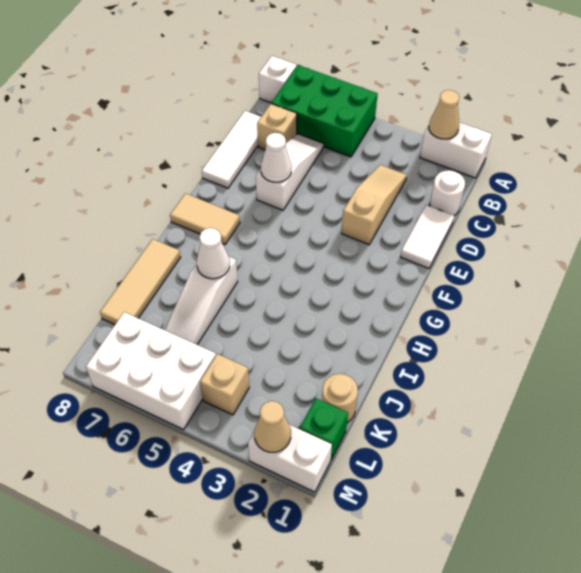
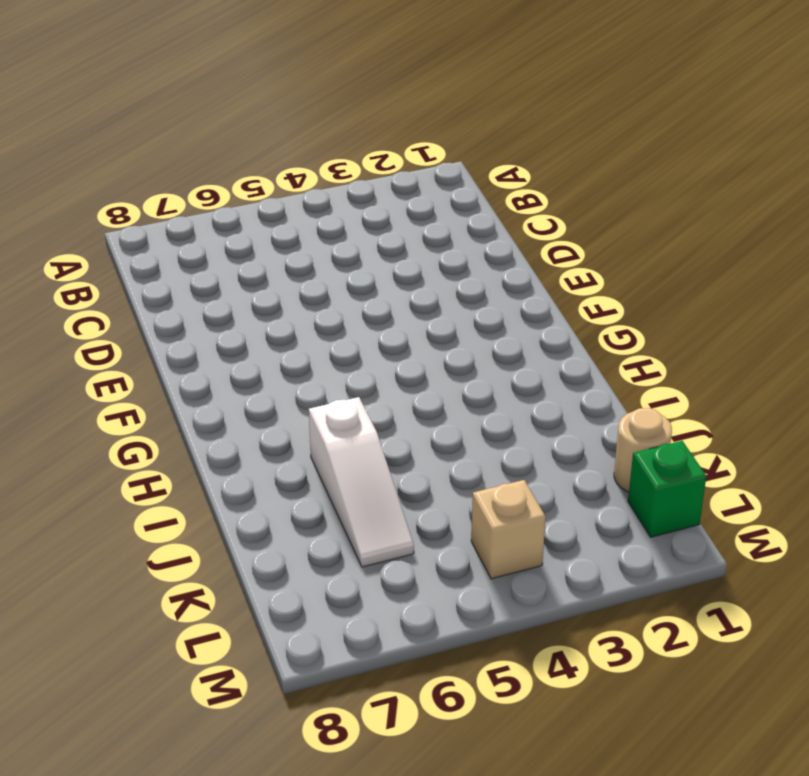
none -> white brick A1:A2 level 1
none -> green brick A5:B7 level 1
none -> white brick A8 level 1

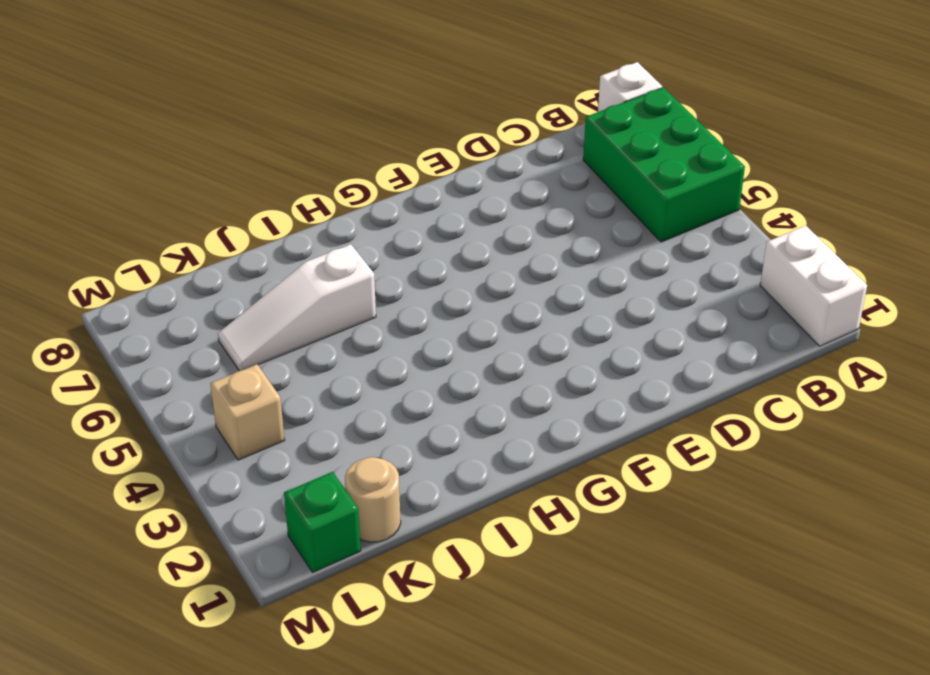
none -> white round brick C1 level 1
none -> tan slope C3:E3 level 1 top E
none -> white slope C6:E6 level 1 top E

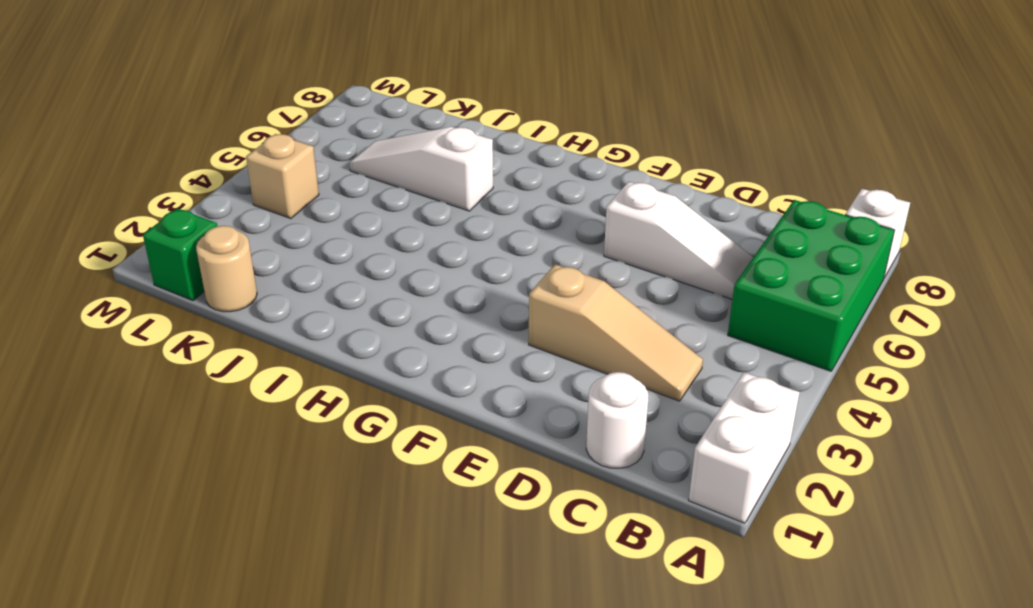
none -> tan brick C7 level 1
none -> white tile C8:E8 level 1
none -> white tile D1:E1 level 1

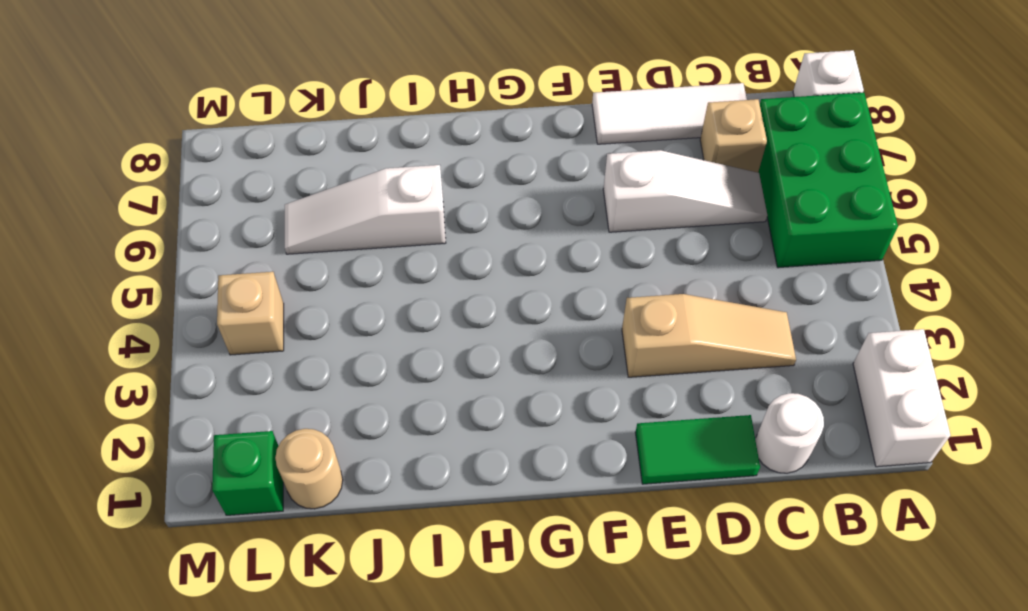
green tile D1:E1 level 1 -> white tile D1:E1 level 1
none -> tan tile G7:G8 level 1
none -> tan tile I8:K8 level 1
none -> white brick L5:M7 level 1

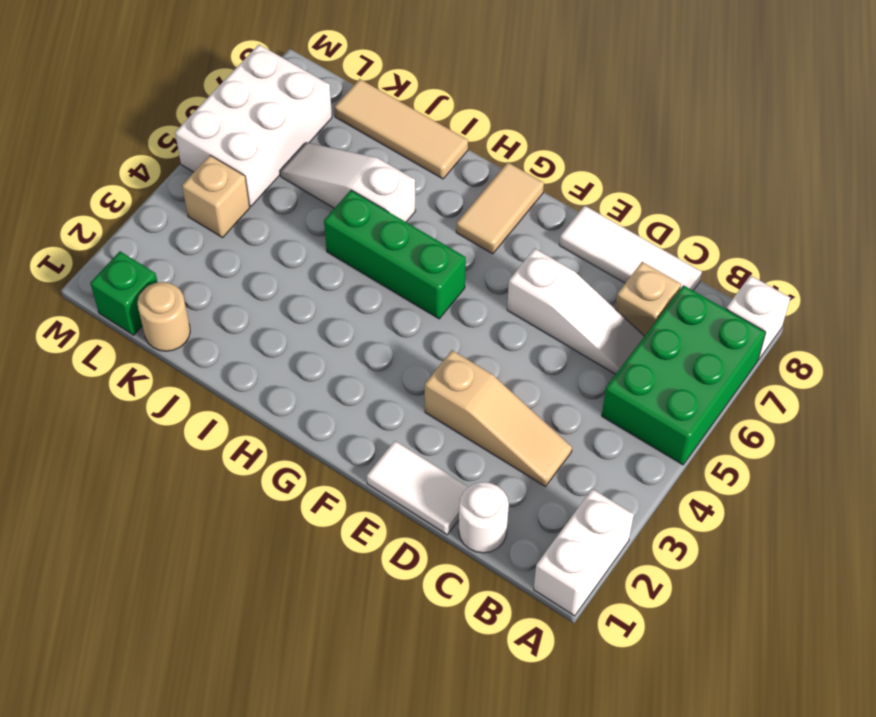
green brick G5:I5 level 1 -> none
none -> white brick M1:M2 level 1
none -> tan cone A2 level 2
none -> white cone E6 level 2

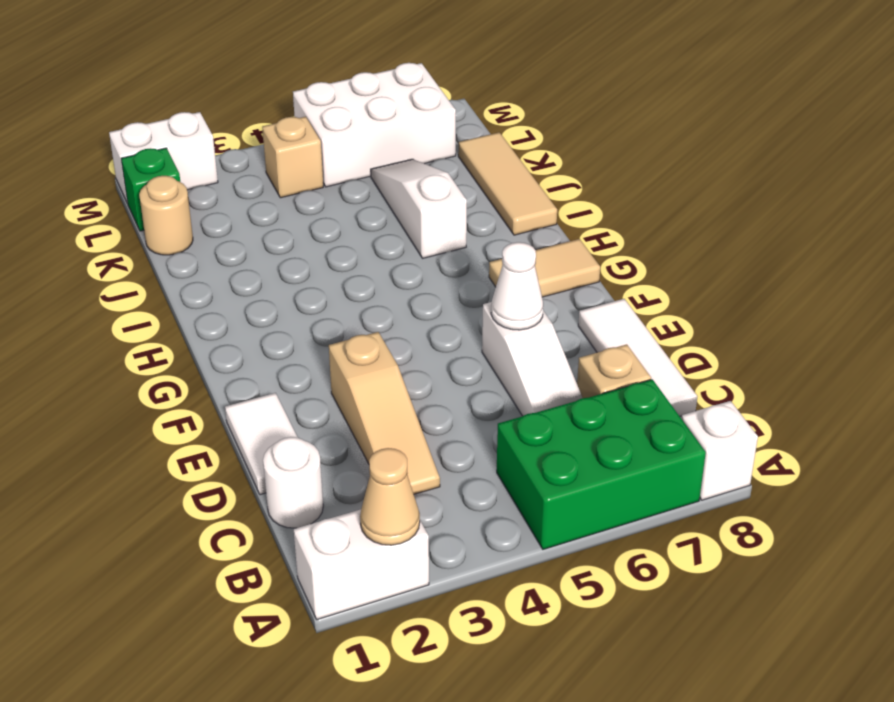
none -> white cone I6 level 2
none -> tan cone M2 level 2

